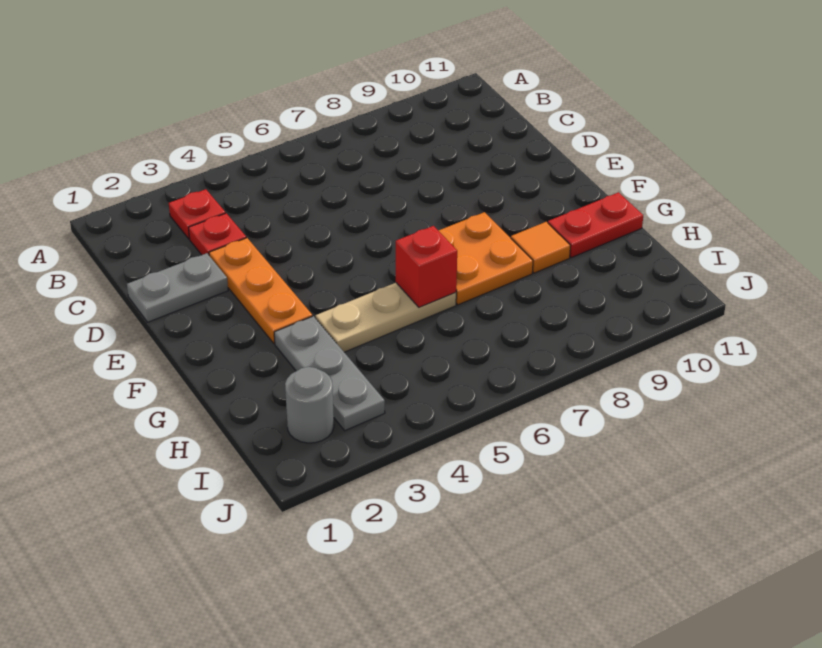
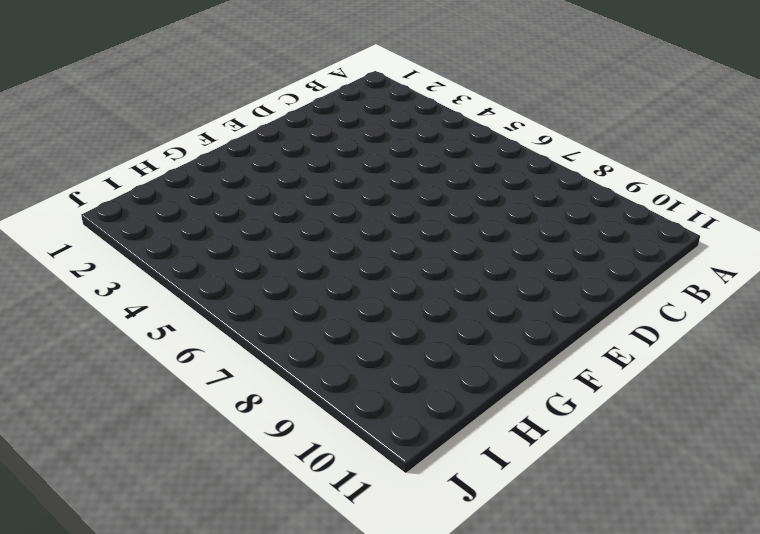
none -> red plate B3 level 1
none -> red plate C3 level 1

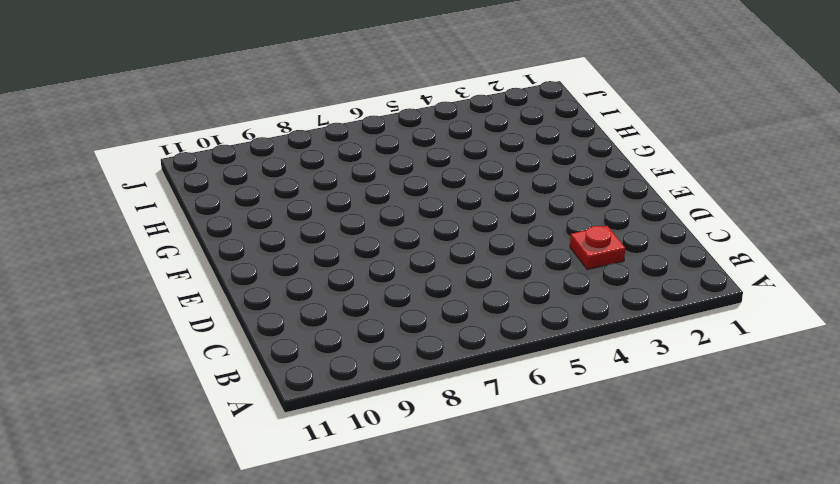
none -> red plate B3 level 1
none -> grey plate D1:D2 level 1

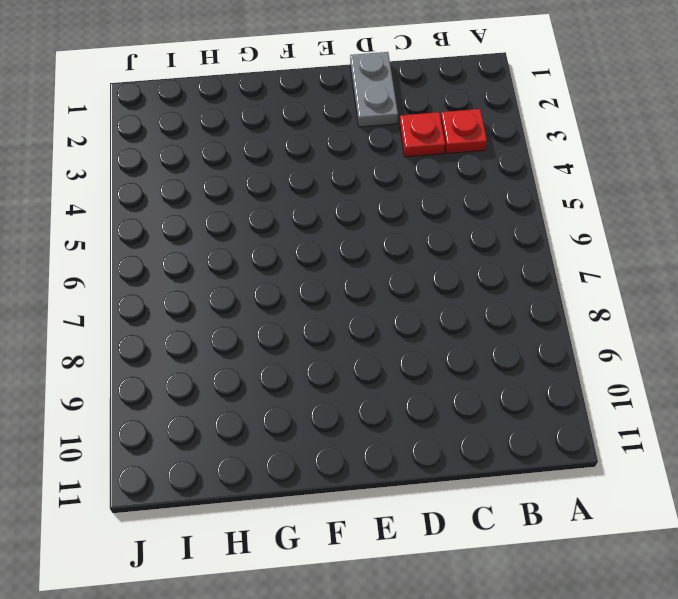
none -> orange plate D3:F3 level 1
none -> orange plate F7:G8 level 1

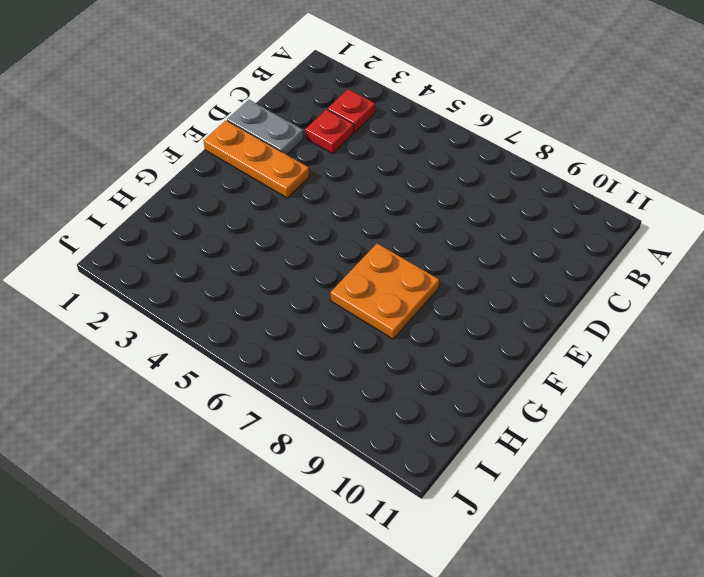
orange plate E1:E3 level 1 -> orange plate D3:F3 level 1
none -> grey plate G3:I3 level 1
none -> tan plate G4:G6 level 1

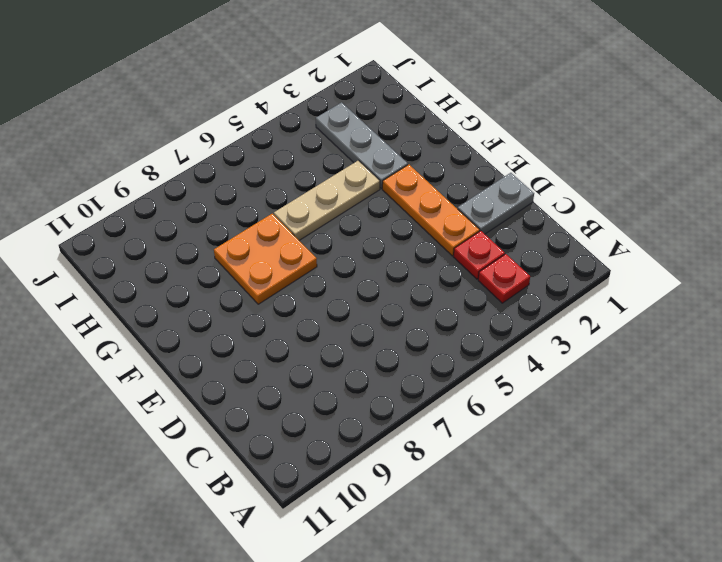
none -> orange tile G9 level 1
none -> red plate G10:G11 level 1

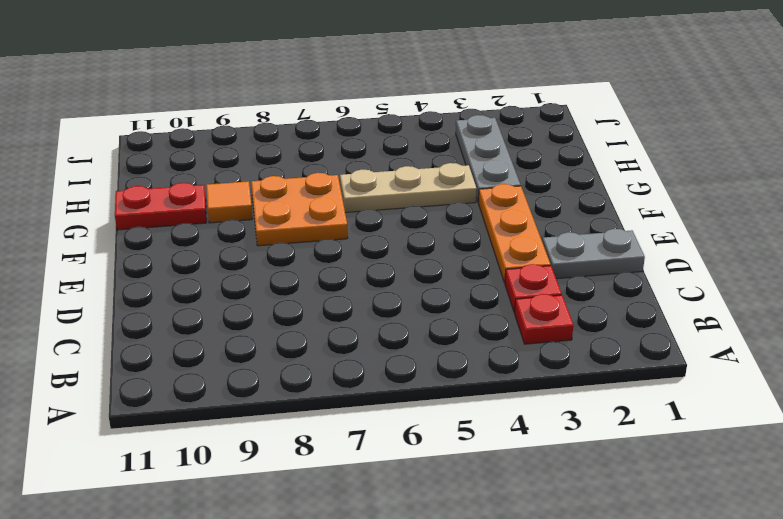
none -> grey round brick I2 level 1
none -> red brick G6 level 2

